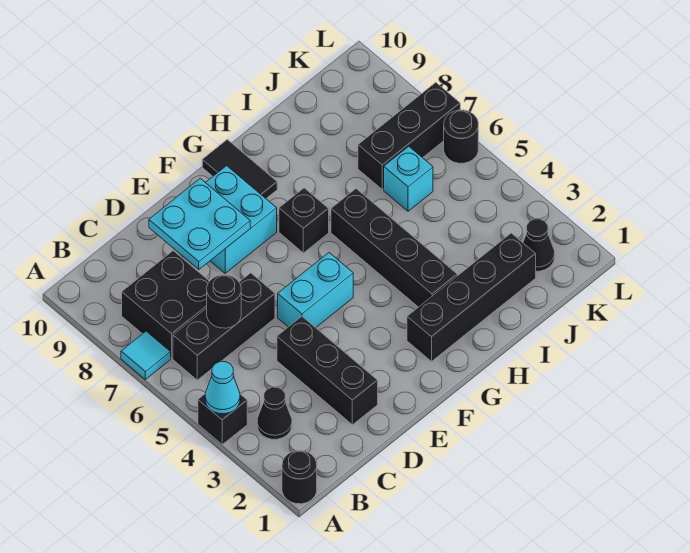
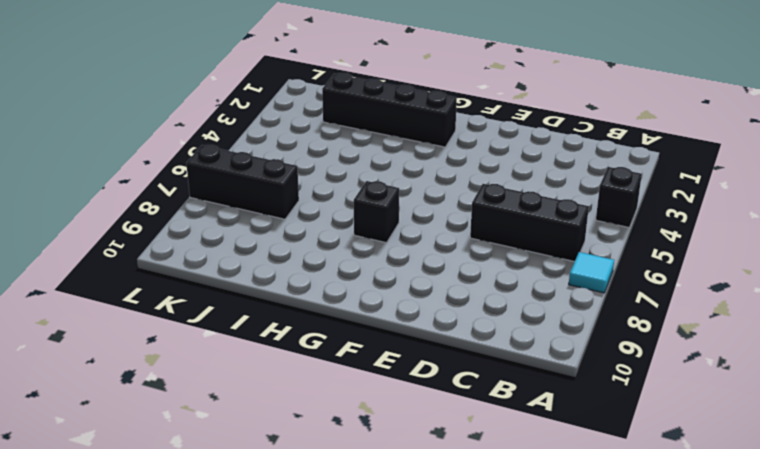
none -> black round brick A1 level 1
none -> black cone B3 level 1
none -> black brick B7:C8 level 1

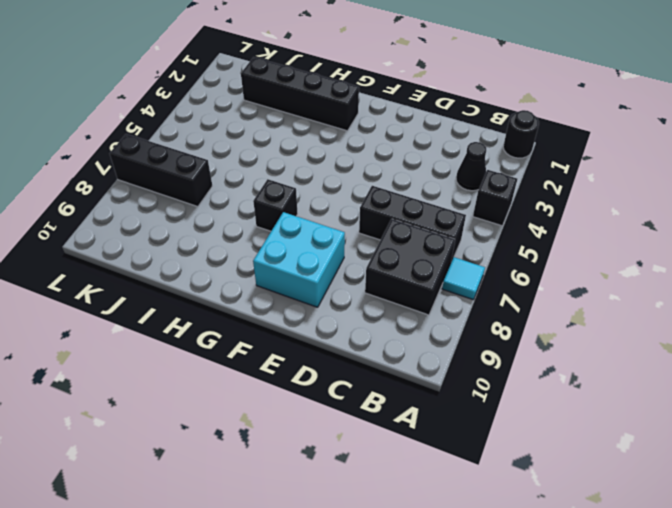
none -> black brick D2:D4 level 1
none -> cyan brick E5:F5 level 1
none -> black tile G9:G10 level 1

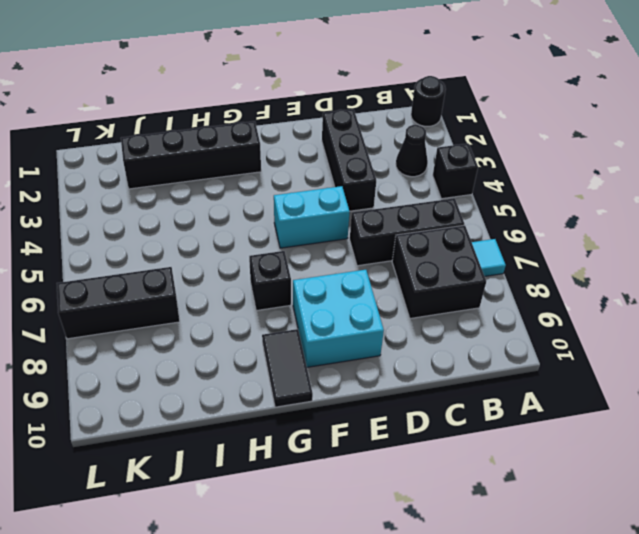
none -> black brick H3:H6 level 1
none -> cyan brick J6 level 1
none -> black cone K2 level 1

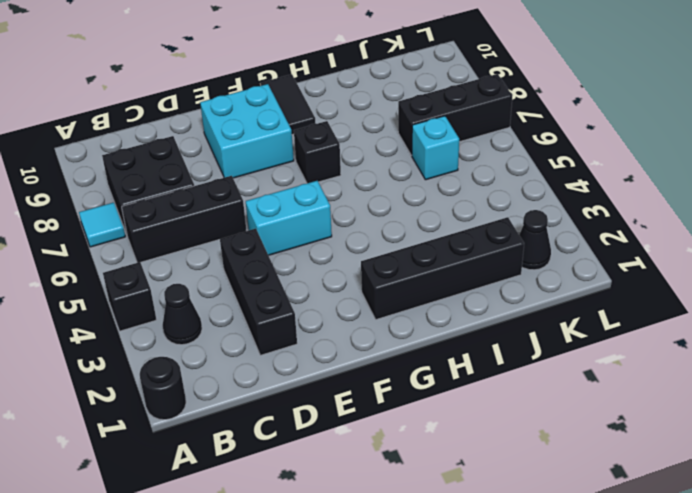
none -> black brick H3:H6 level 1
none -> black round brick L6 level 1
none -> cyan cone A4 level 2

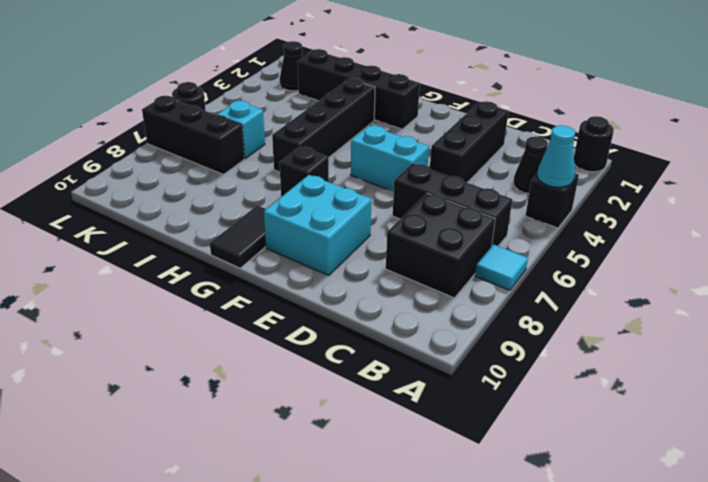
none -> black round brick C6 level 2
none -> cyan plate D8:E9 level 2

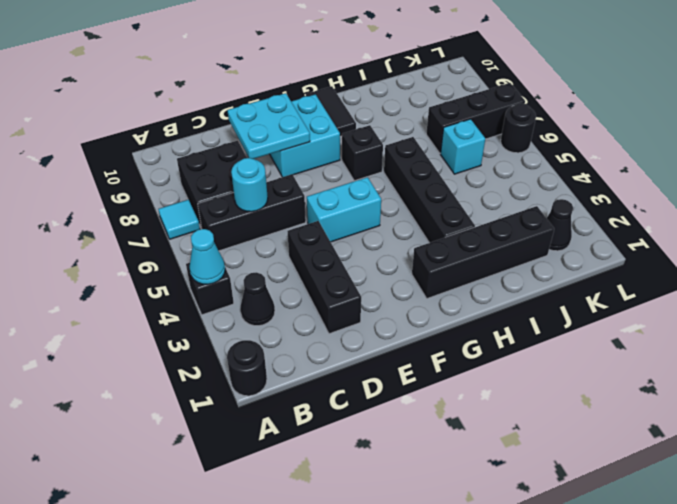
cyan round brick C6 level 2 -> black round brick C6 level 2

